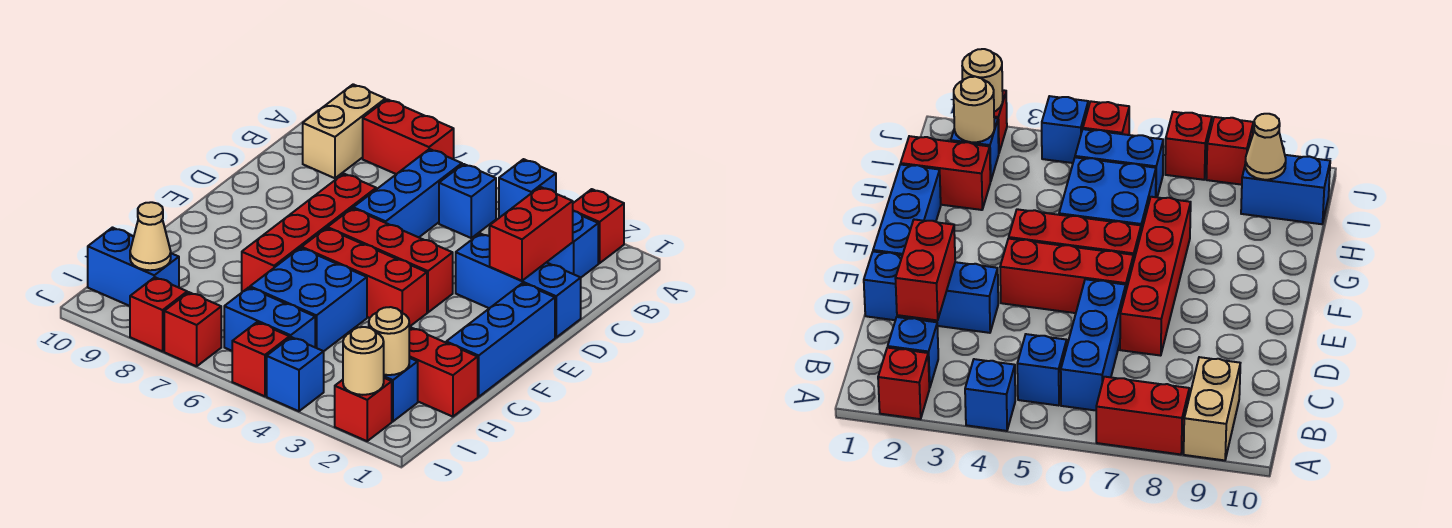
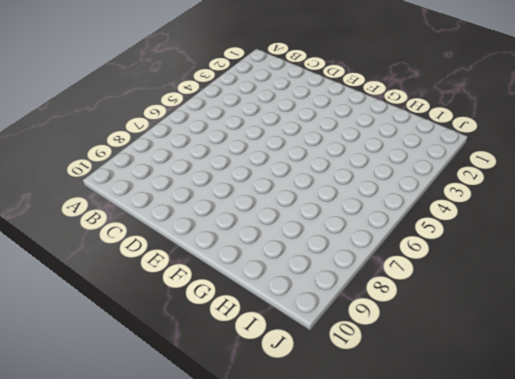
none -> red brick A2 level 1
none -> blue brick A4 level 1
none -> red brick A7:A8 level 1

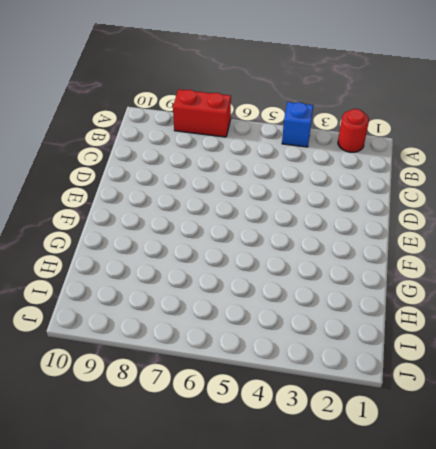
red round brick A2 level 1 -> red brick A2 level 1
none -> tan brick A9:B9 level 1
none -> blue brick B2 level 1
none -> blue brick B5 level 1

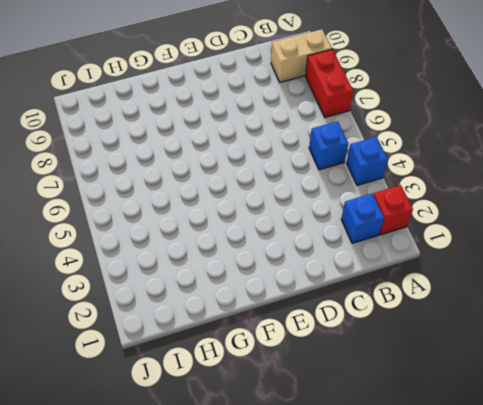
none -> blue brick B6:D6 level 1
none -> blue brick D1:D3 level 1
none -> red brick D7:G7 level 1

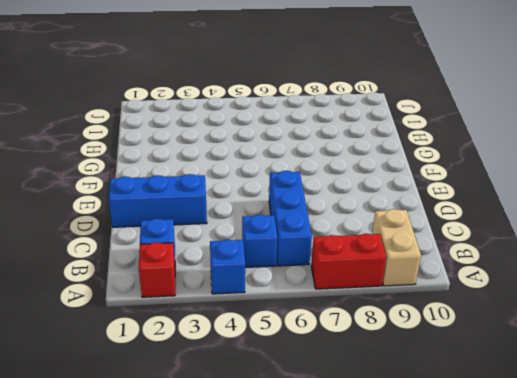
none -> red brick D7:G7 level 1
none -> blue brick E1:G1 level 1
none -> red brick E4:E6 level 1

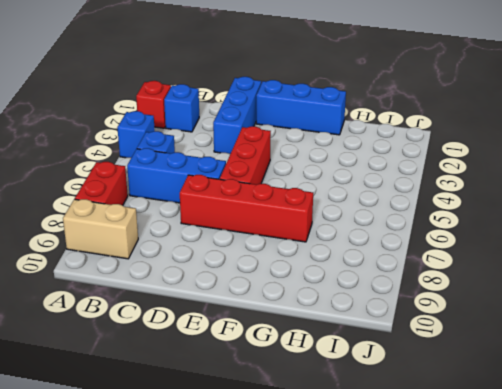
none -> red brick F4:F6 level 1
none -> blue brick G5:H6 level 1
none -> red brick H1:H2 level 1

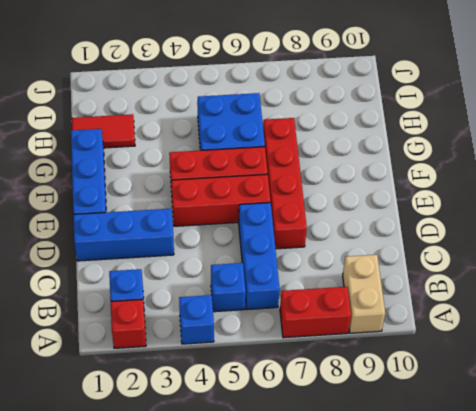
red tile H1:H2 level 1 -> red brick H1:H2 level 1
none -> blue brick I2 level 1
none -> blue brick I5:I6 level 1
none -> blue brick I9:I10 level 1

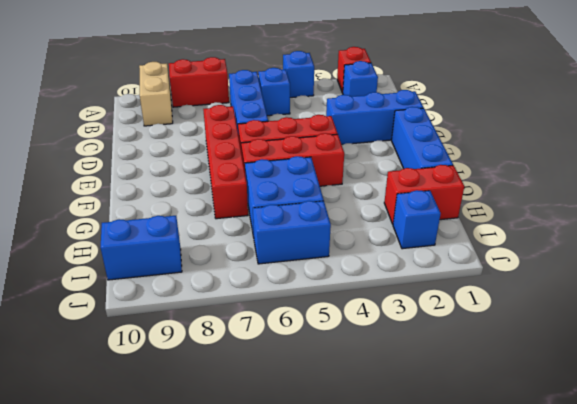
none -> red brick J2 level 1
none -> blue brick J4 level 1
none -> red brick J5 level 1

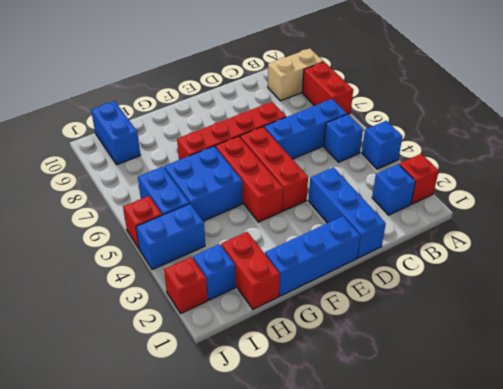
blue brick I4:J4 level 1 -> blue brick J4 level 1
none -> red brick J7 level 1
none -> red brick J8 level 1
none -> red brick C2:D2 level 2

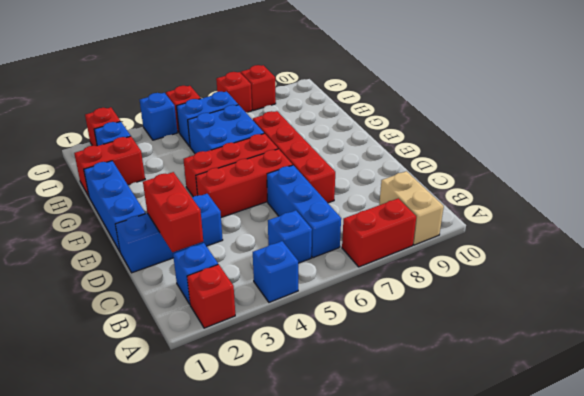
none -> blue brick I9:I10 level 1
none -> tan round brick I2 level 2
none -> tan cone I9 level 2

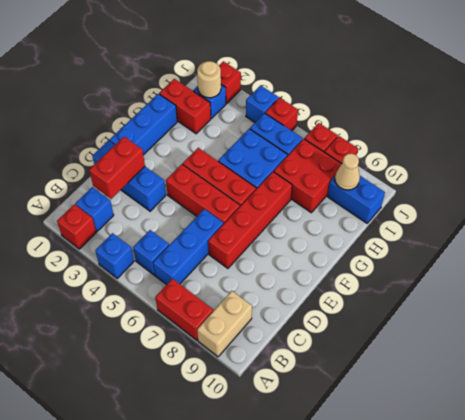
red brick H7:I8 level 1 -> none
none -> tan round brick J2 level 2

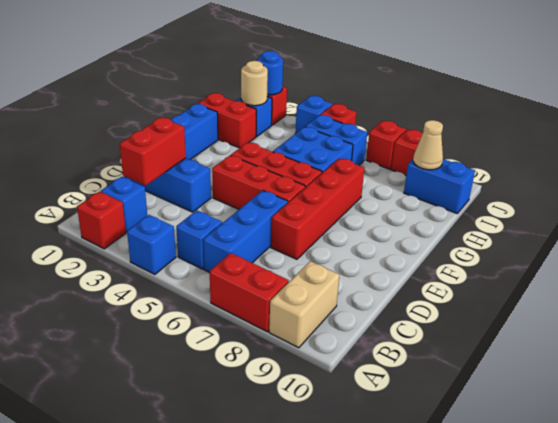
blue round brick J2 level 2 -> tan round brick J2 level 2

